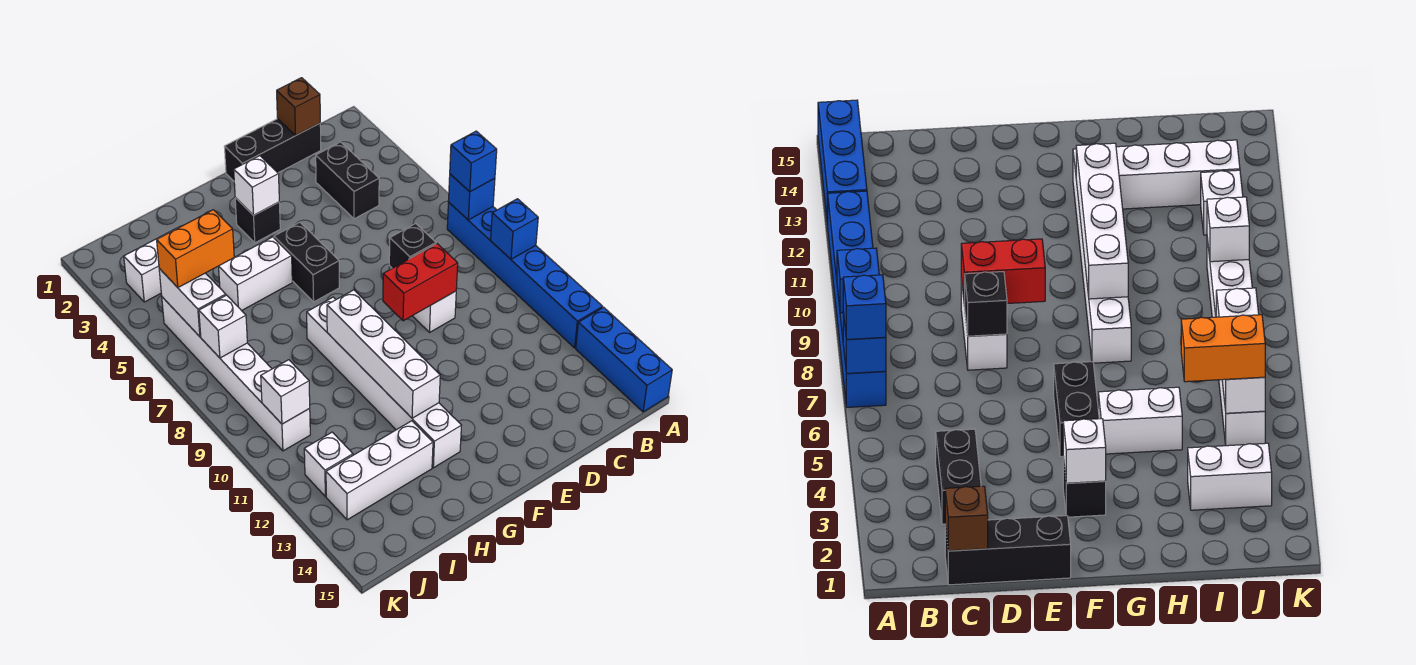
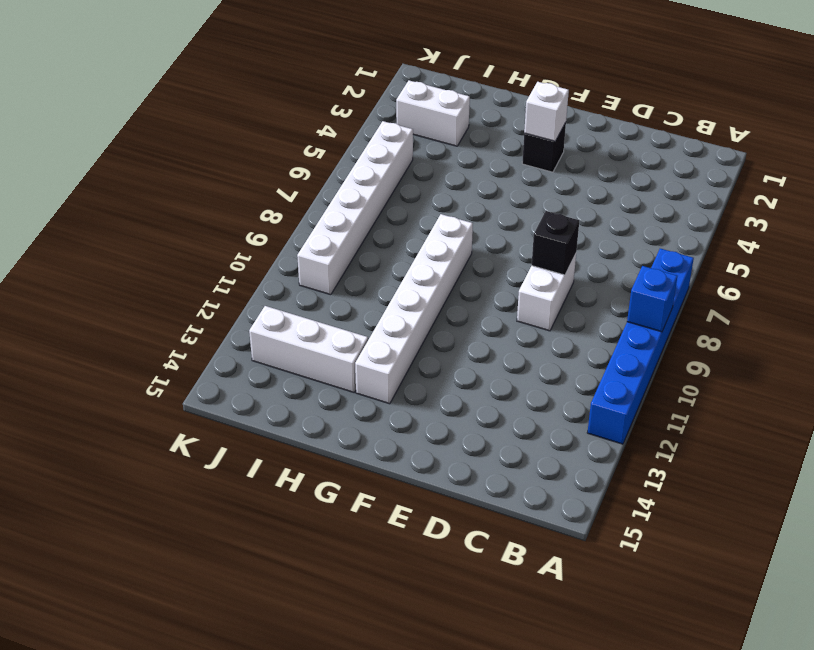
none -> blue brick A13:A15 level 1
none -> black brick C1:E1 level 1
none -> black brick C3:C4 level 1

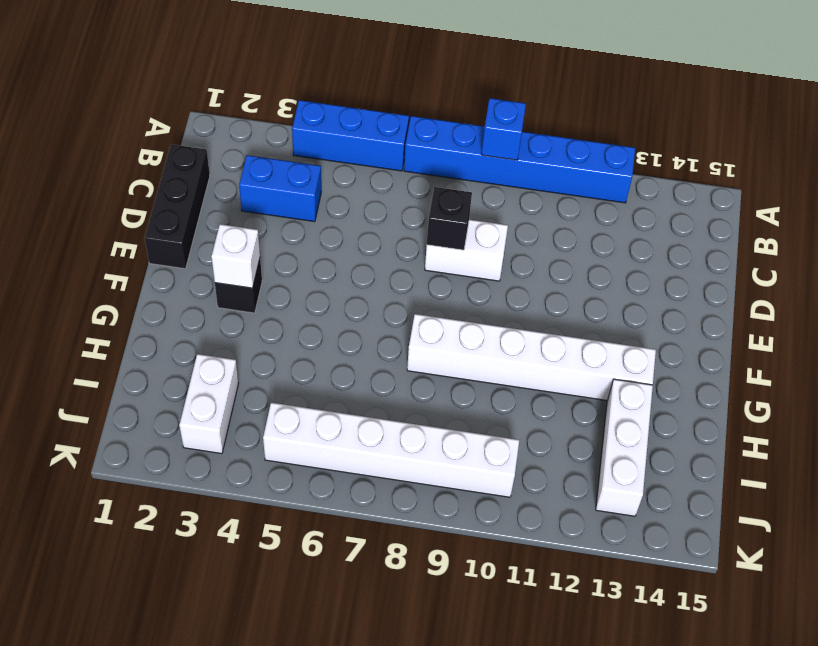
blue brick A4:A6 level 1 -> blue brick A13:A15 level 1
blue brick C3:C4 level 1 -> black brick C3:C4 level 1
none -> black brick F5:F6 level 1
none -> white brick G5:H5 level 1
none -> white brick J12 level 1

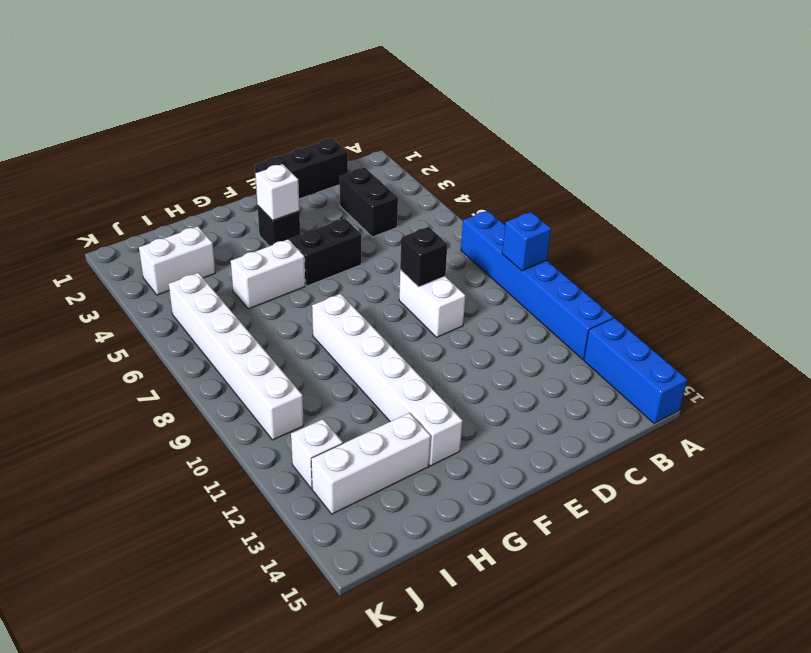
black brick E5:F5 level 1 -> black brick F5:F6 level 1
none -> blue brick A7 level 2
none -> brown brick C1 level 2
none -> red brick D9:E9 level 2

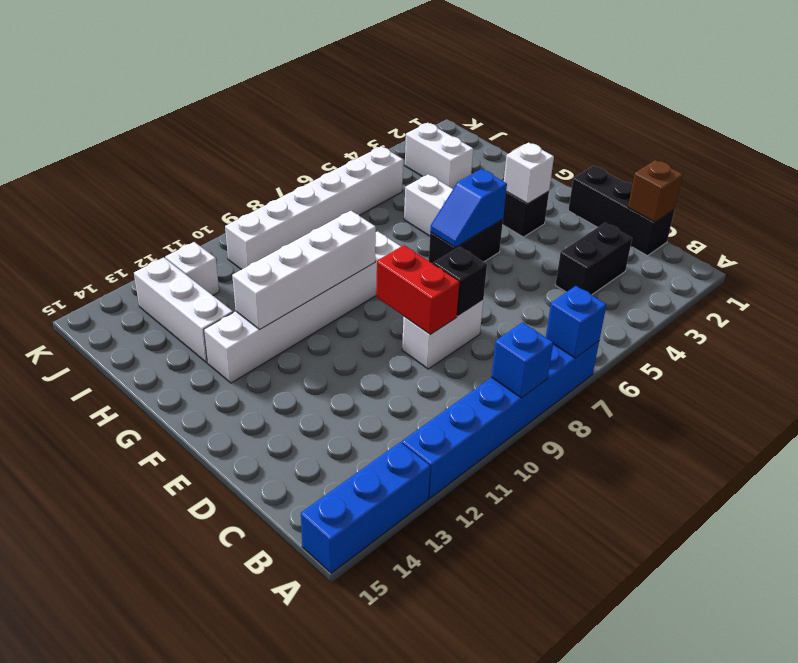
blue slope F5:F6 level 2 top 5 -> none
none -> white brick J5:J6 level 2
none -> white brick J7 level 2
none -> white brick J10 level 2

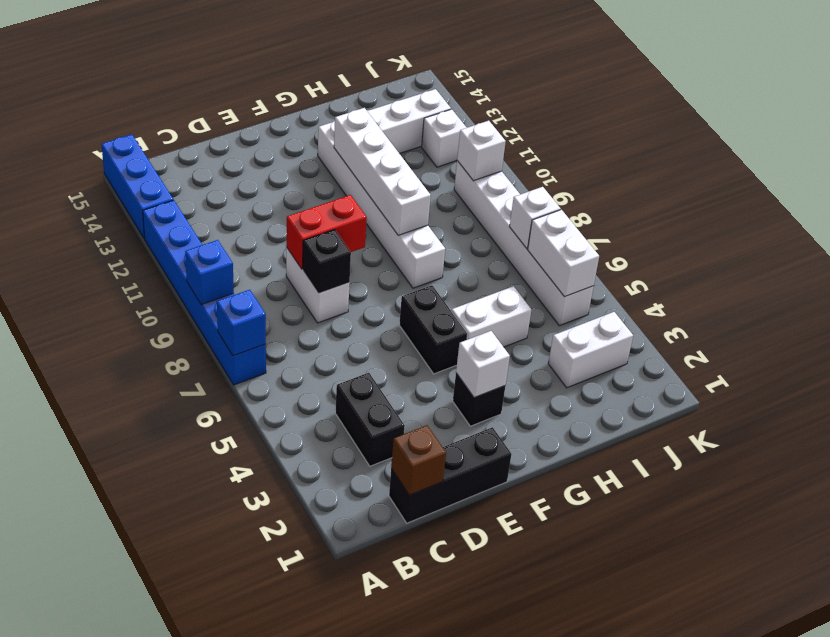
none -> blue brick A7 level 3
none -> orange brick I5:J5 level 3

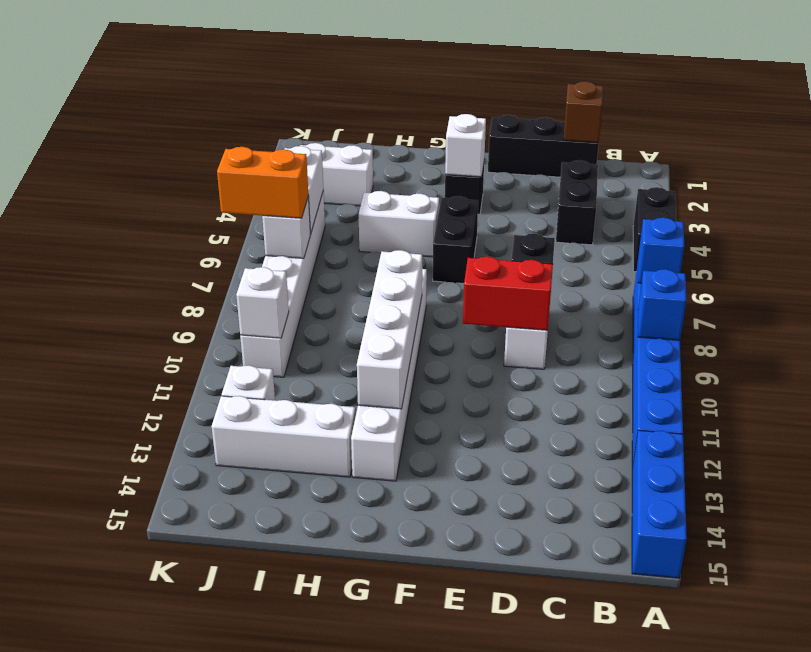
black brick A4:A5 level 1 -> none
orange brick J7:K7 level 3 -> orange brick I5:J5 level 3
none -> blue brick A7 level 3

